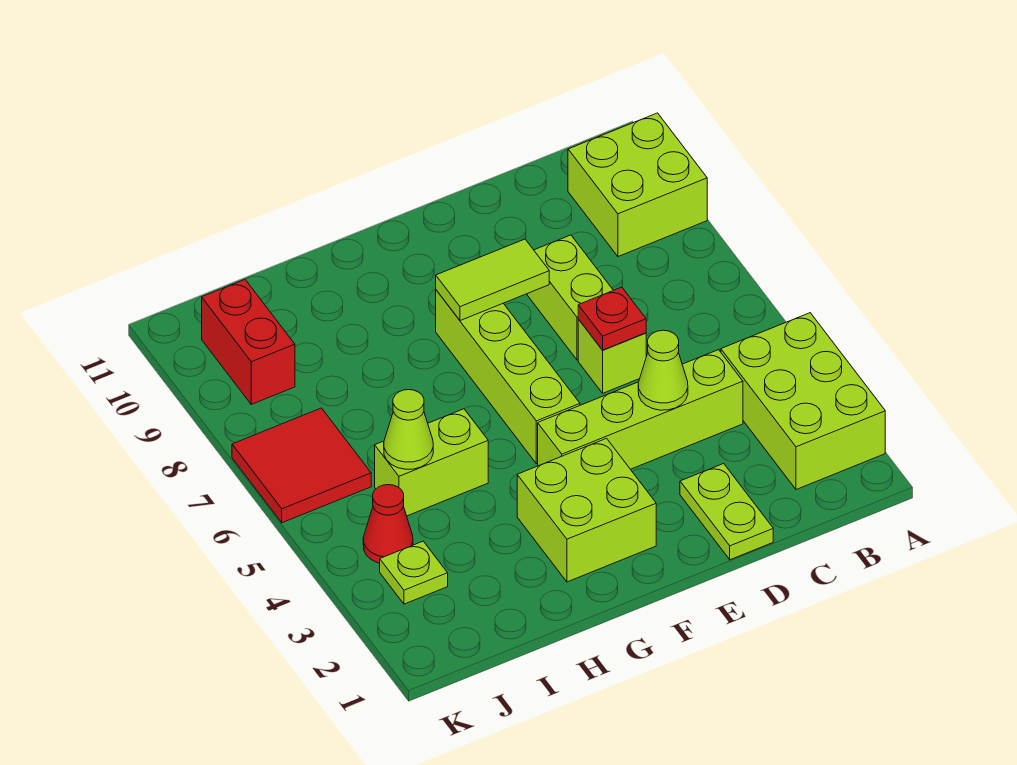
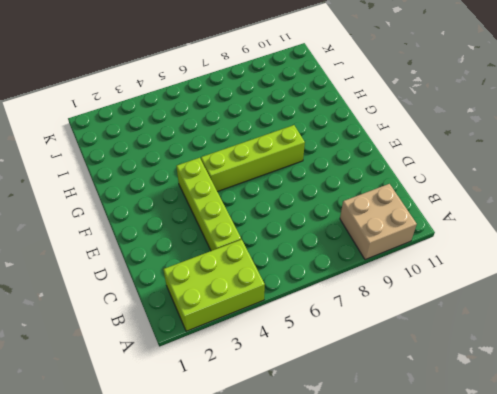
tan brick A9:B10 level 1 -> lime brick A9:B10 level 1
none -> lime plate D1:D2 level 1
none -> lime brick D6 level 1
none -> lime brick D7:D8 level 1

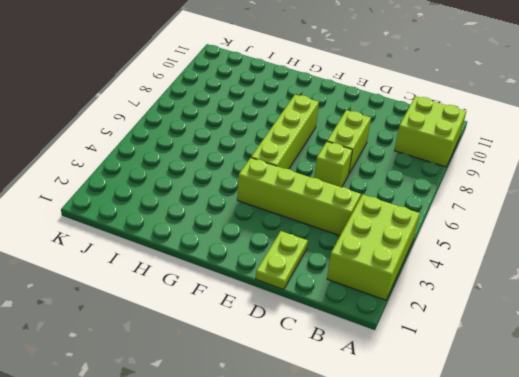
none -> lime brick F2:G3 level 1
none -> lime brick H5:I5 level 1
none -> lime plate J3 level 1

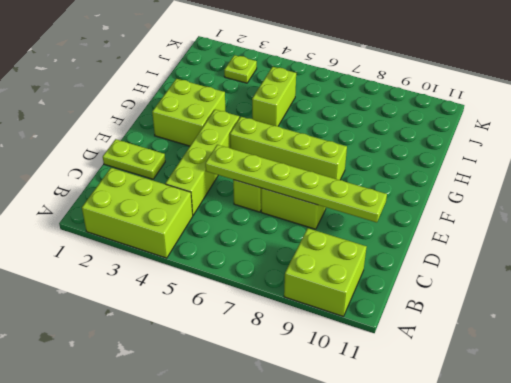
lime plate D5:D10 level 2 -> red plate D6 level 2
none -> red cone J4 level 1
none -> red tile J6:K7 level 1
none -> red brick J9:J10 level 1

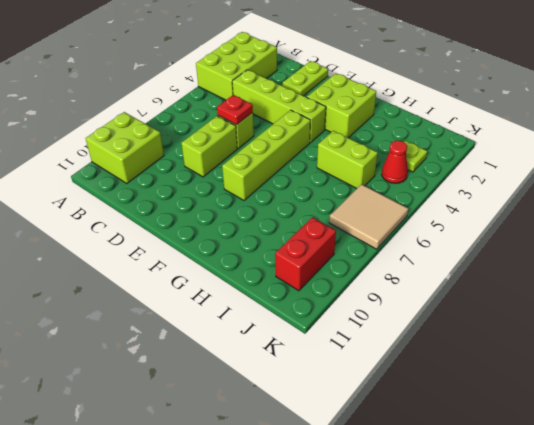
tan tile J6:K7 level 1 -> red tile J6:K7 level 1
none -> lime cone D4 level 2
none -> lime tile E8:F8 level 2
none -> lime cone I5 level 2

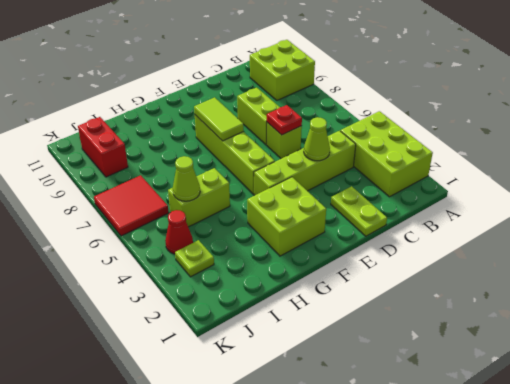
lime tile F7:F8 level 2 -> lime tile E8:F8 level 2

